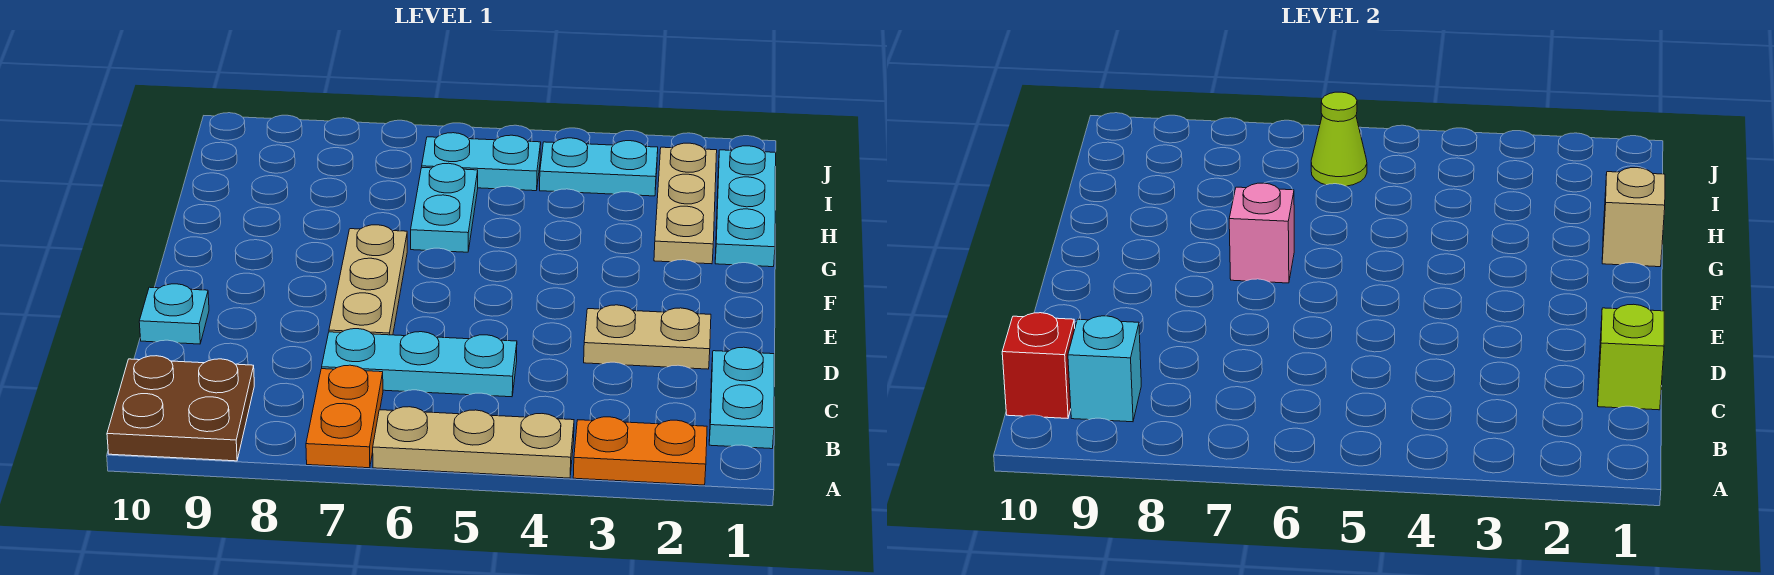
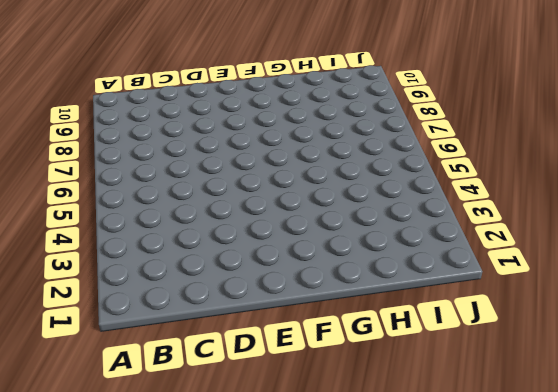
none -> orange plate A2:A3 level 1
none -> tan plate A4:A6 level 1
none -> orange plate A7:B7 level 1

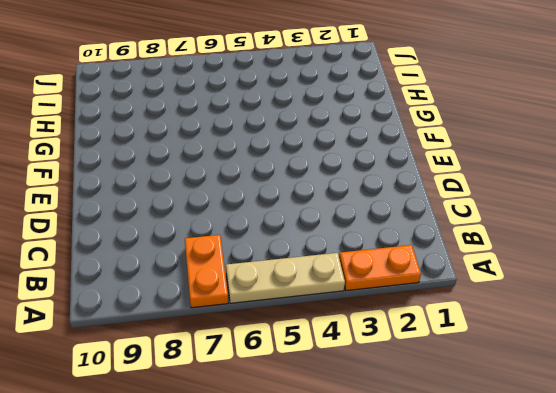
none -> brown plate A9:B10 level 1
none -> cyan plate B1:C1 level 1
none -> cyan plate C5:C7 level 1

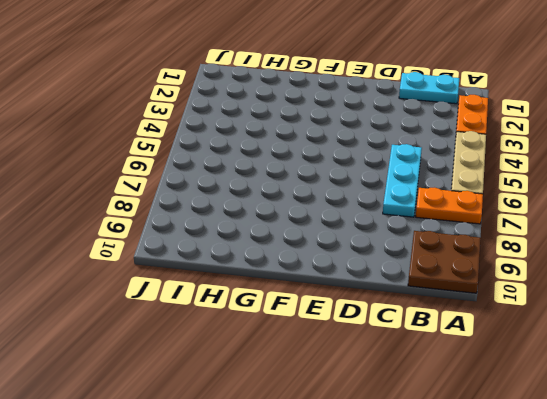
none -> tan plate D2:D3 level 1
none -> tan plate D7:F7 level 1
none -> cyan plate D10 level 1

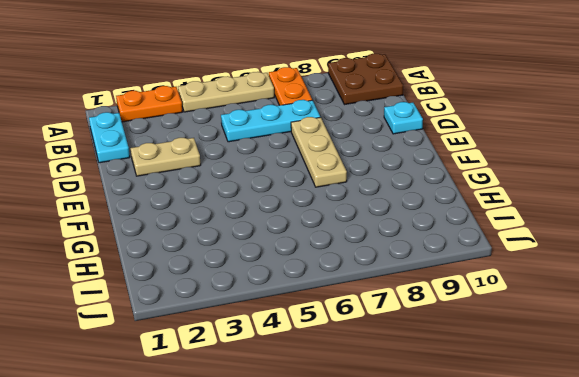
none -> cyan plate G1:I1 level 1
none -> tan plate G2:I2 level 1
none -> cyan plate G6:H6 level 1

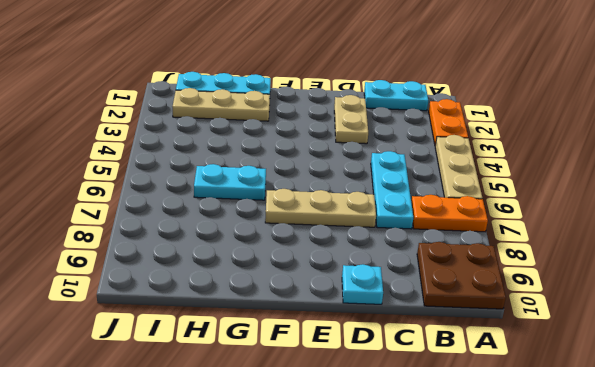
none -> cyan plate I3:I4 level 1
none -> cyan plate I5:I6 level 1
none -> cyan brick B9 level 2

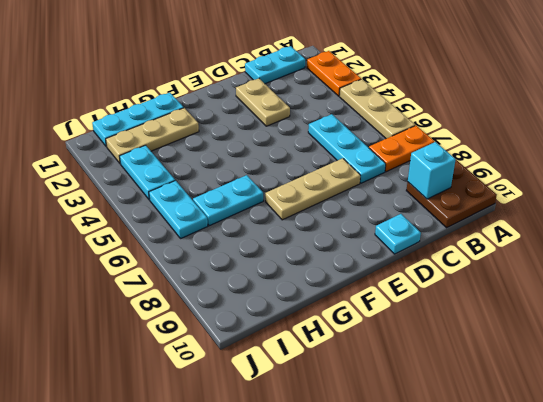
none -> red brick B10 level 2
none -> lime brick C1 level 2
none -> pink brick F7 level 2

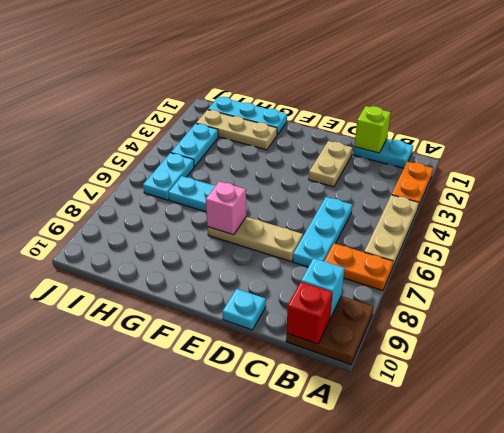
none -> tan brick G1 level 2
none -> lime cone I6 level 2

